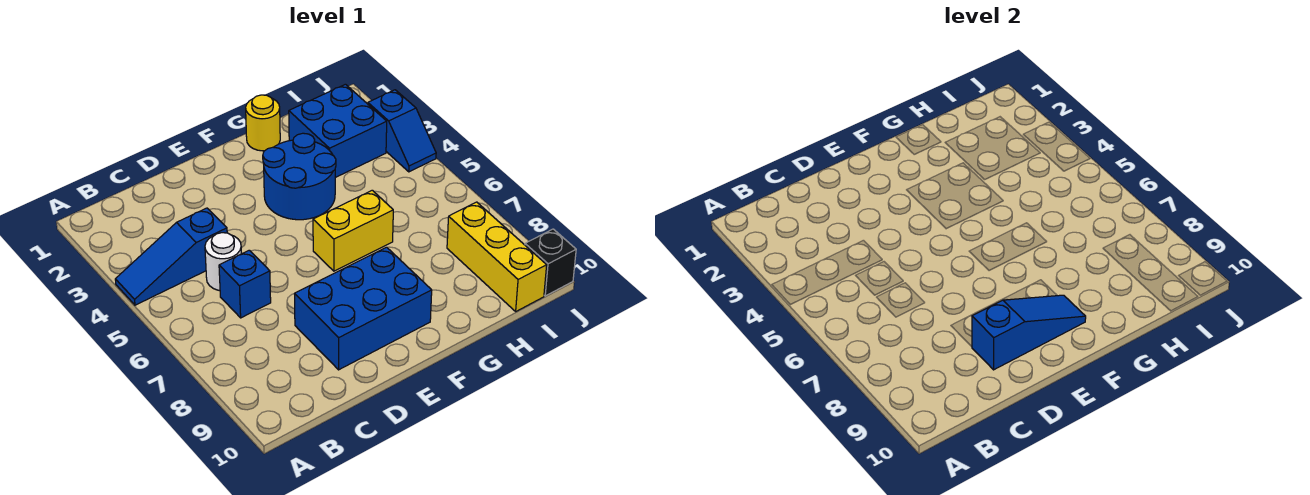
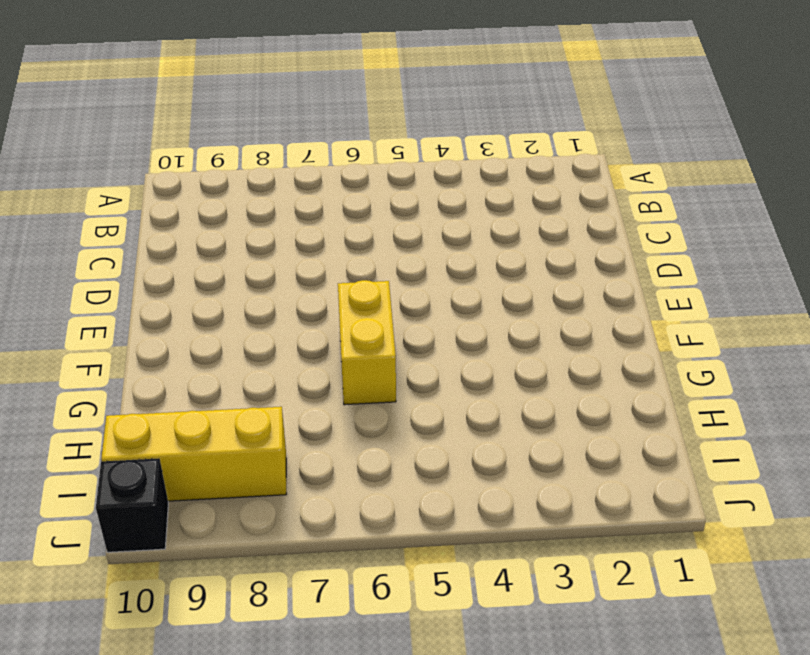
none -> blue slope A4:C4 level 1 top C
none -> white round brick C5 level 1
none -> blue brick C6 level 1

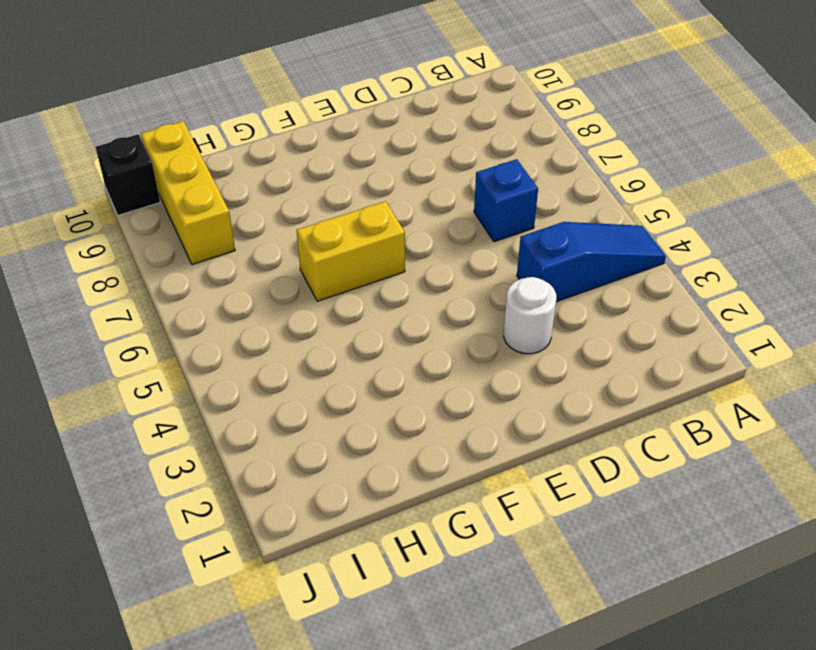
white round brick D3 level 1 -> white round brick C5 level 1
none -> blue brick D8:F9 level 1
none -> blue round brick F3:G4 level 1
none -> yellow round brick G1 level 1

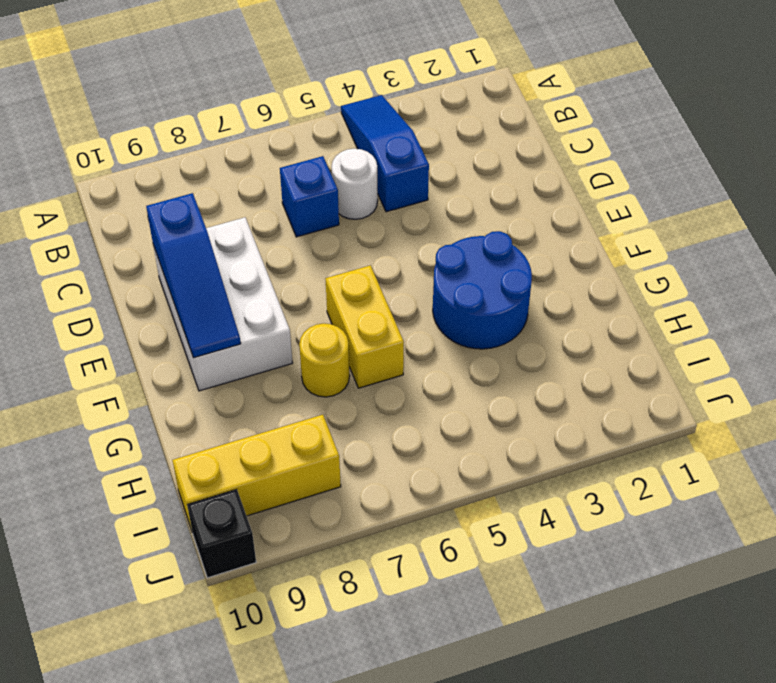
white brick D8:F9 level 1 -> blue brick D8:F9 level 1
yellow round brick G7 level 1 -> yellow round brick G1 level 1
none -> blue brick H2:I3 level 1
none -> blue slope J3:J4 level 1 top 3

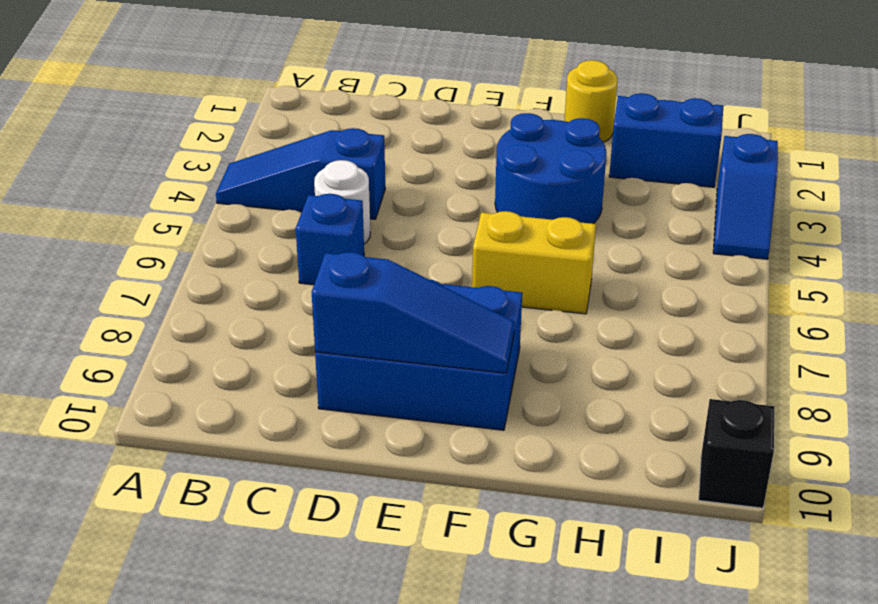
blue brick H2:I2 level 1 -> blue brick H2:I3 level 1
none -> yellow brick I8:I10 level 1

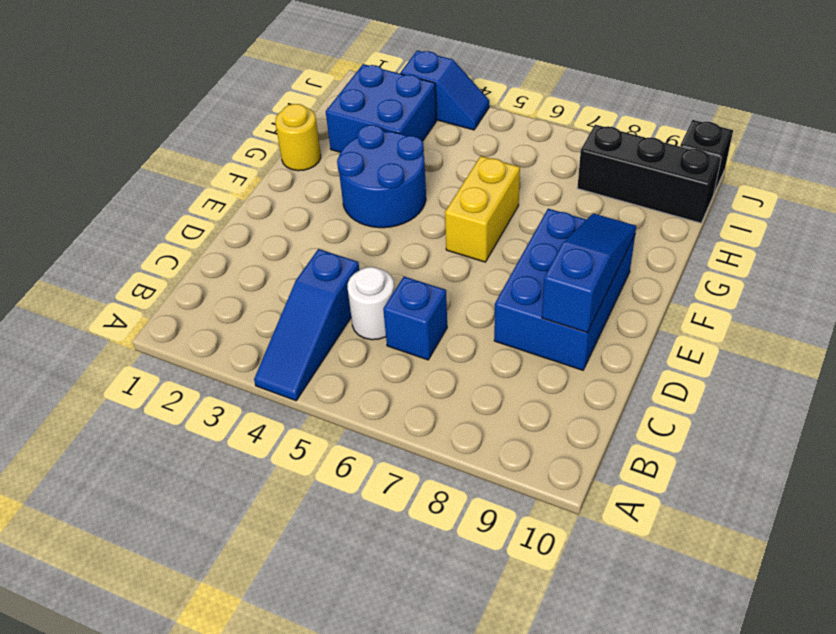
black brick I8:I10 level 1 -> yellow brick I8:I10 level 1

